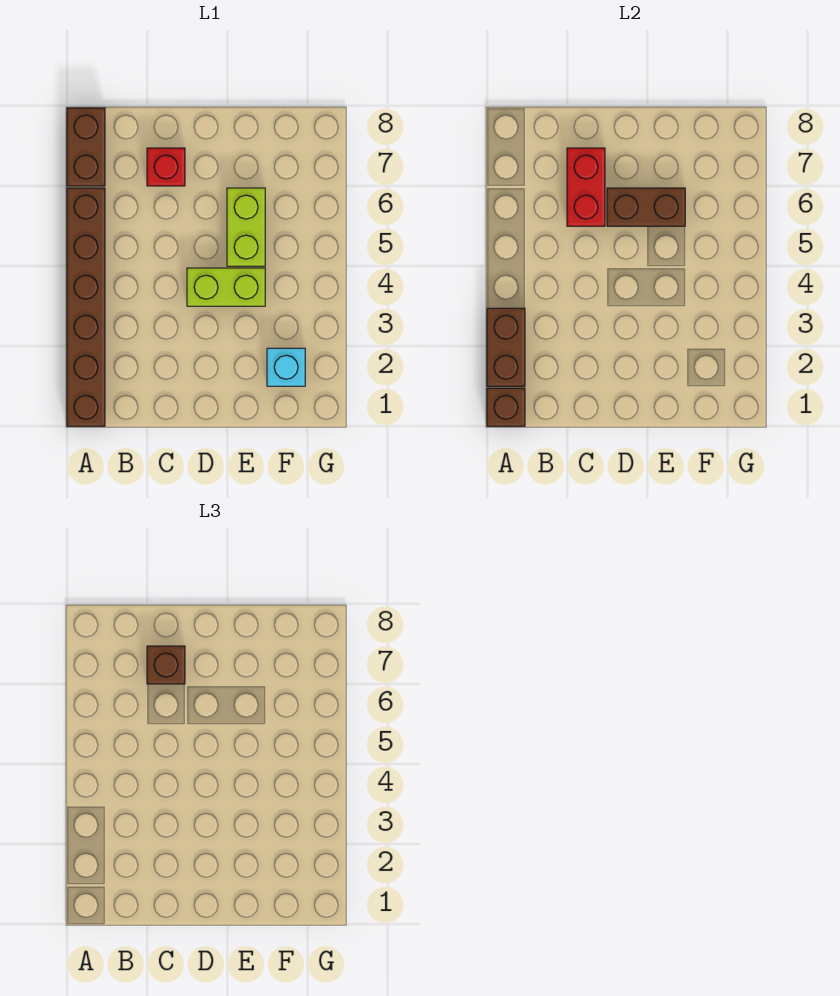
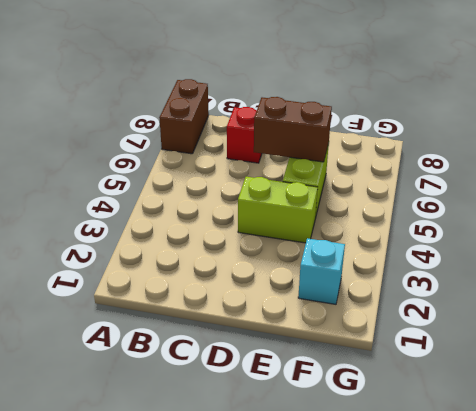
none -> brown brick A1:A6 level 1
none -> brown brick A1 level 2

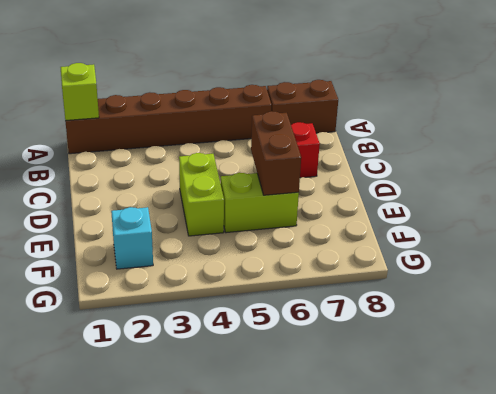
lime brick A1 level 2 -> brown brick A1 level 2
none -> brown brick A2:A3 level 2
none -> red brick C6:C7 level 2

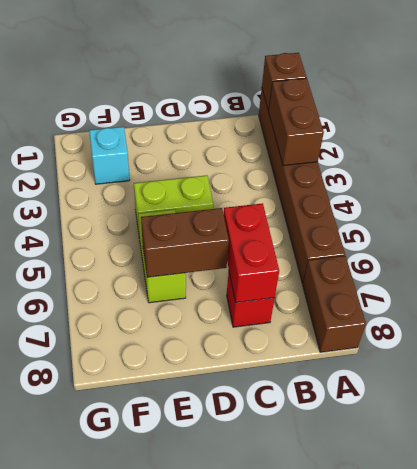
none -> brown brick C7 level 3

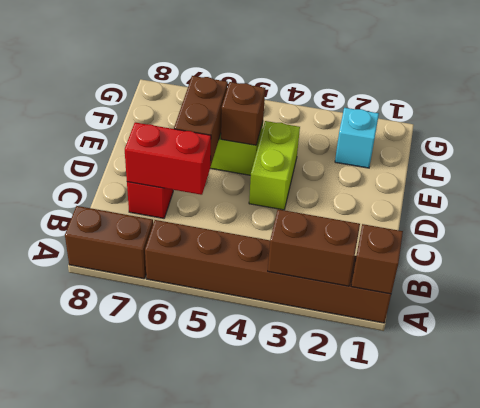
brown brick E5 level 2 -> brown brick C7 level 3

